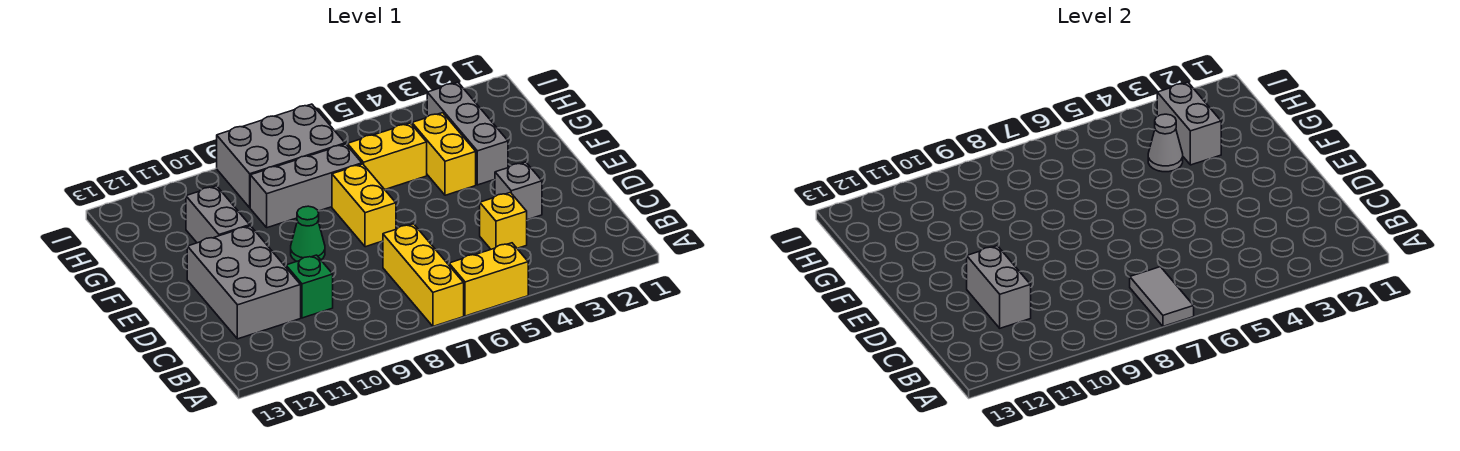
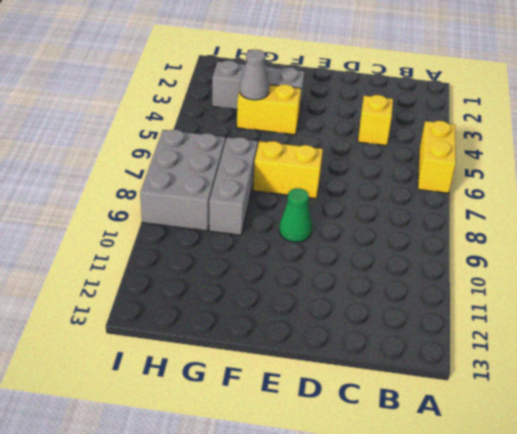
none -> yellow brick A7:C7 level 1
none -> green brick C10 level 1
none -> grey brick C11:E12 level 1

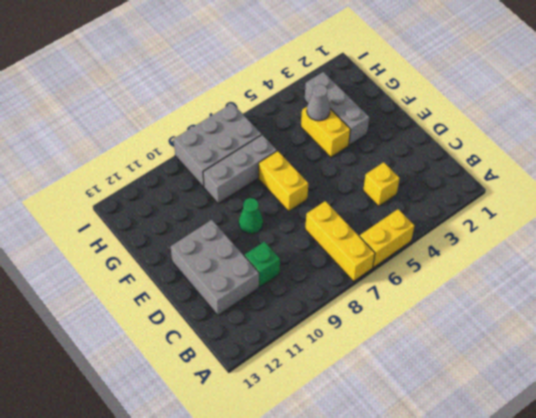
none -> grey brick D3 level 1
none -> grey brick F11:G11 level 1
none -> yellow brick G5:G6 level 1

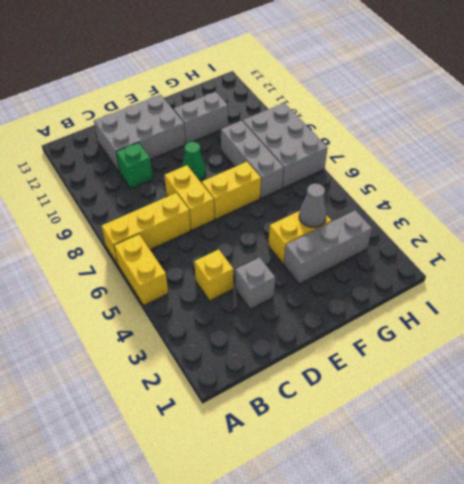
yellow brick D7:D8 level 1 -> yellow brick G5:G6 level 1
none -> grey tile A7:B7 level 2
none -> grey brick C11:D11 level 2
none -> grey brick G3:H3 level 2

